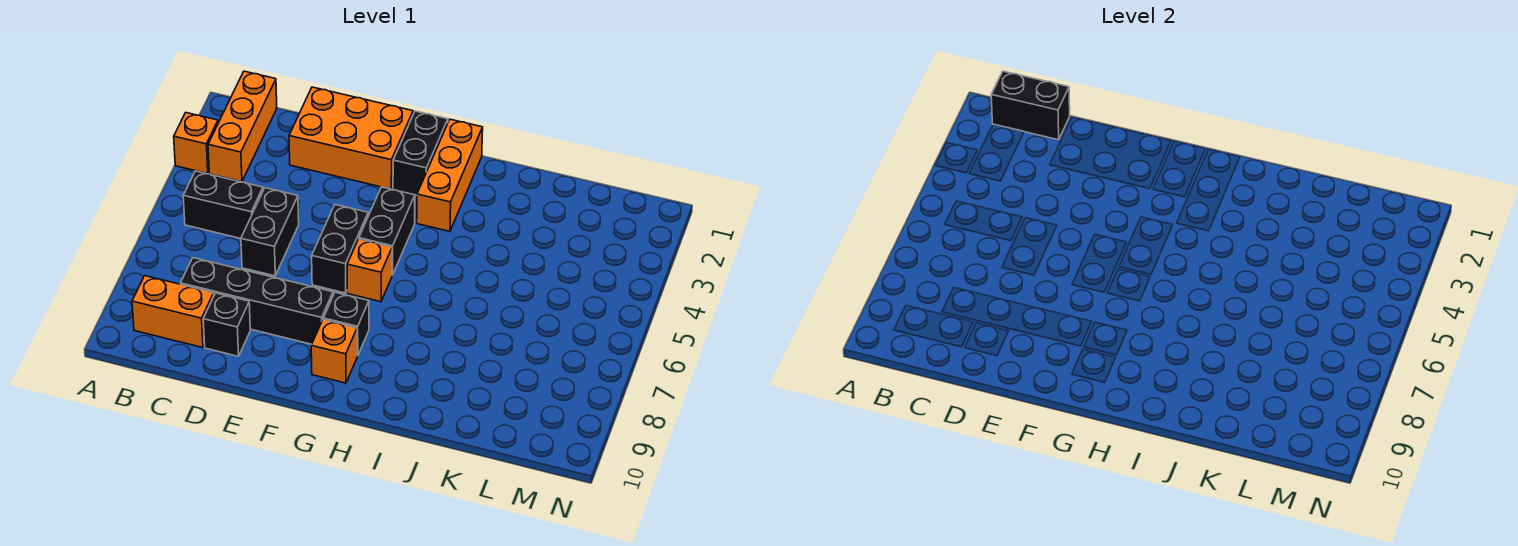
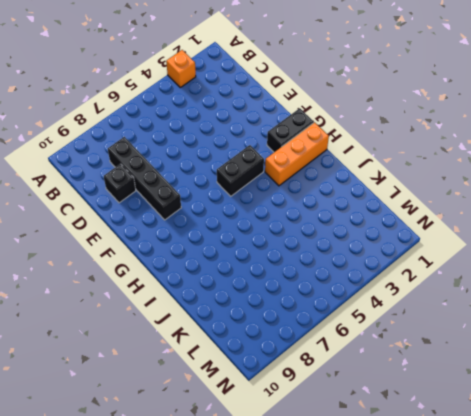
none -> orange brick B1:B3 level 1
none -> black brick B5:C5 level 1
none -> orange brick B9:C9 level 1

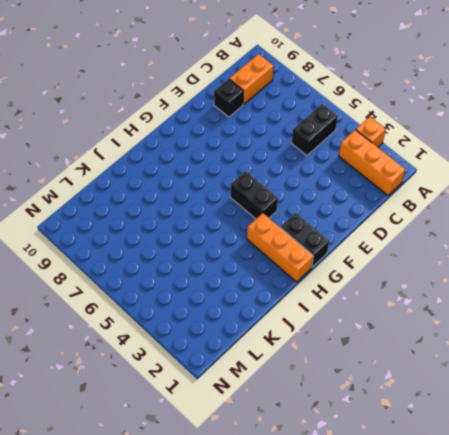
none -> black brick C8:F8 level 1
none -> orange brick D1:F2 level 1
none -> black brick D5:D6 level 1

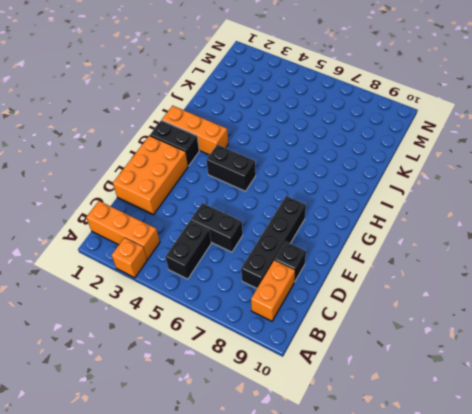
none -> black brick F5:F6 level 1
none -> orange brick G6 level 1
none -> black brick G8 level 1

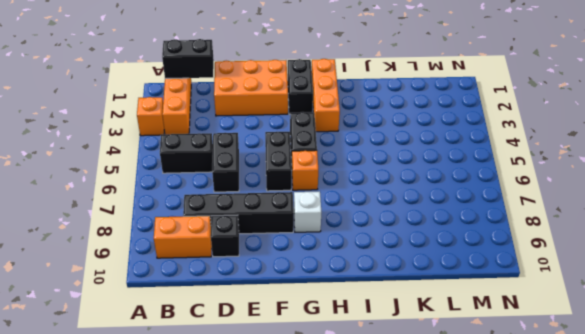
white brick G8 level 1 -> black brick G8 level 1
none -> orange brick G9 level 1

